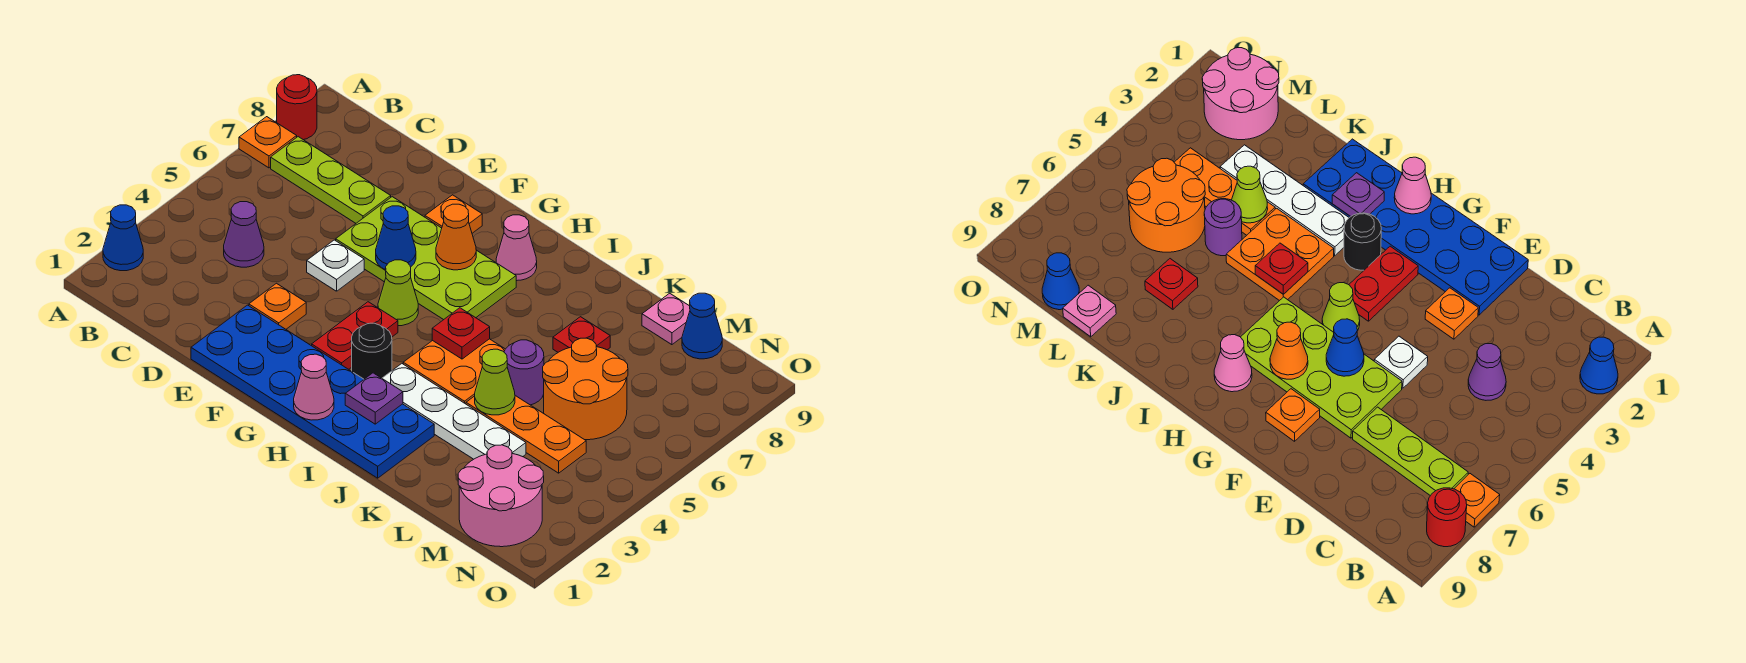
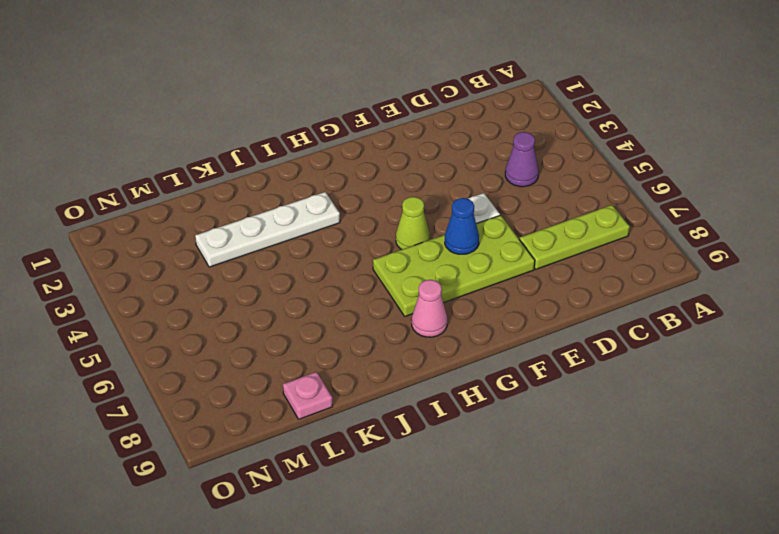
none -> blue cone A2 level 1
none -> orange plate A7 level 1
none -> red round brick A8 level 1

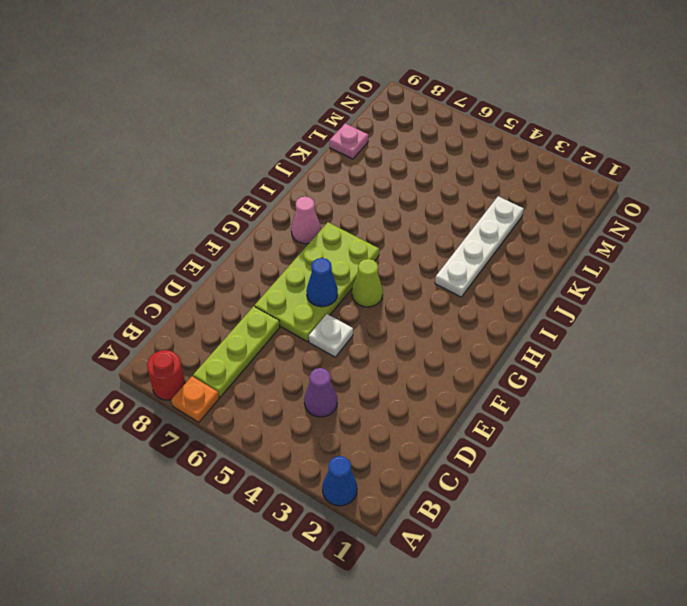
none -> blue plate E1:J2 level 1
none -> orange plate E3 level 1
none -> orange plate F8 level 1

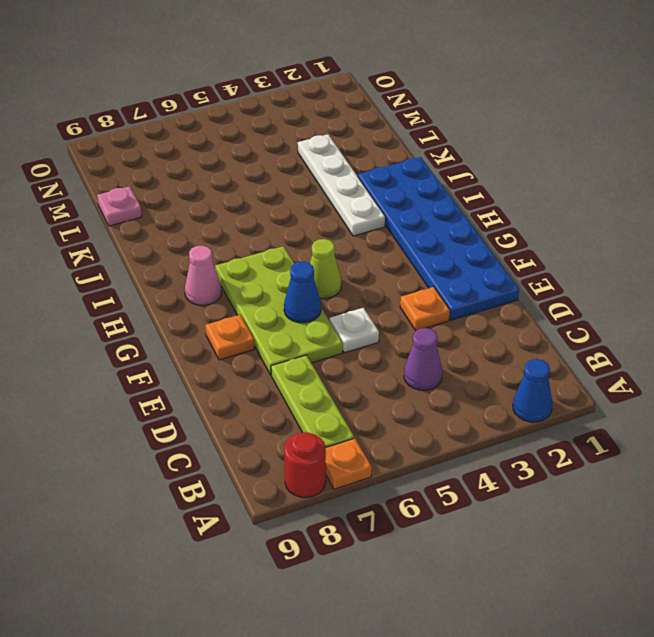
none -> red plate G3:G4 level 1
none -> black round brick H3 level 1
none -> orange plate I4:J5 level 1

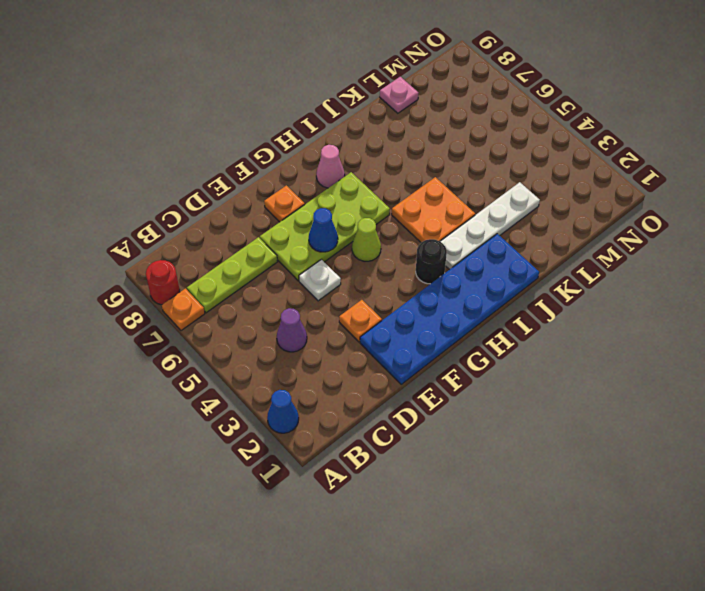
none -> red plate G3:G4 level 1
none -> orange plate K4:M4 level 1
none -> purple round brick K5 level 1

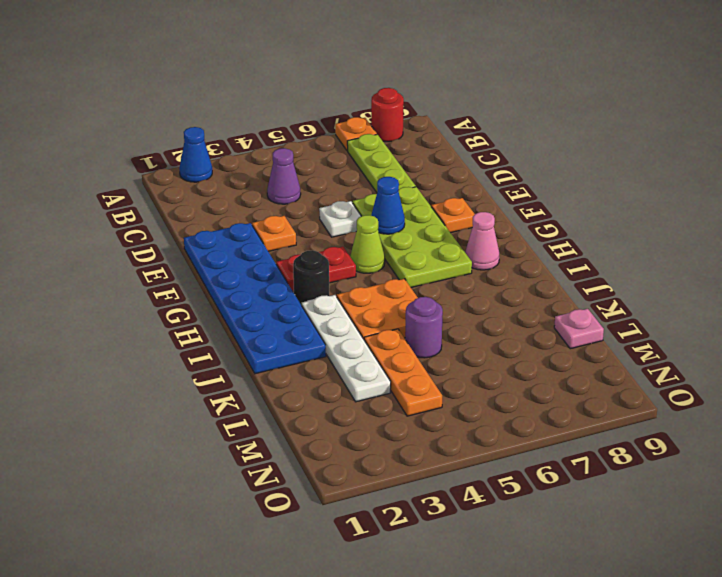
none -> red plate K7 level 1
none -> orange round brick L5:M6 level 1
none -> pink round brick M1:N2 level 1

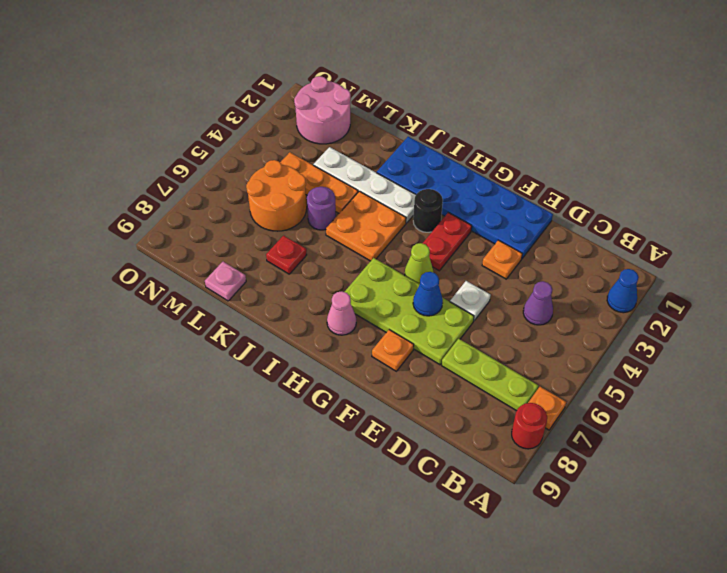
none -> blue cone M9 level 1
none -> orange cone G7 level 2
none -> pink cone H1 level 2

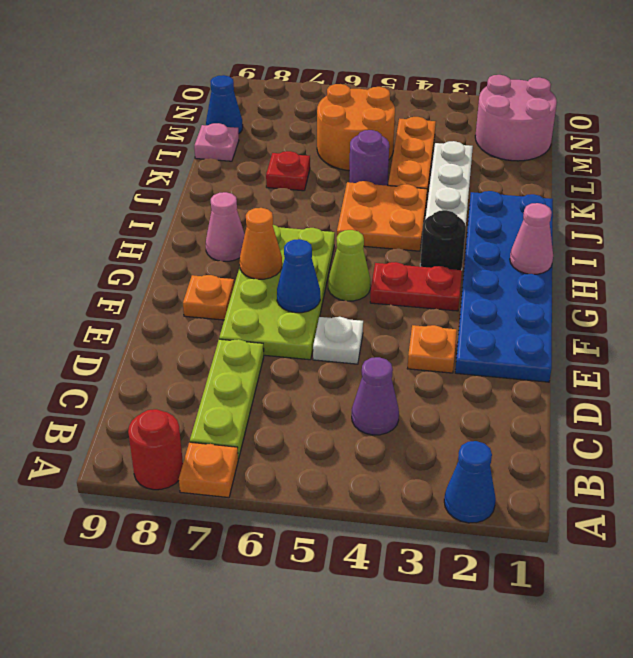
none -> purple plate I2 level 2
none -> red plate I5 level 2
none -> lime cone K4 level 2

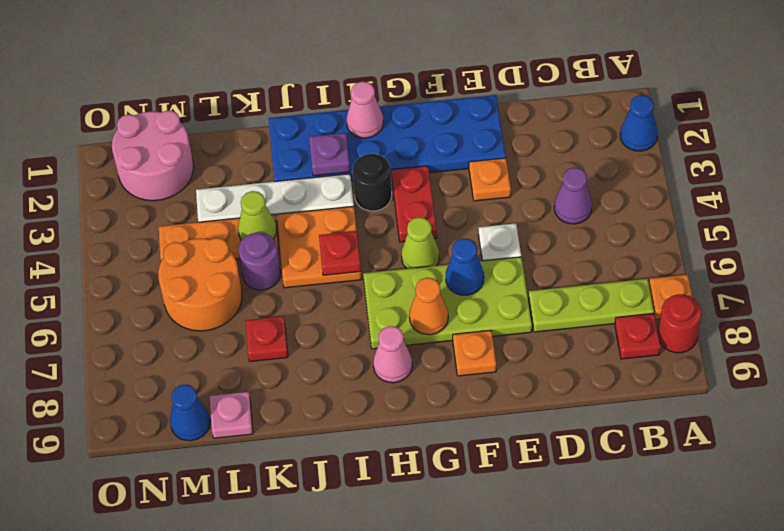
red plate B8 level 1 -> none

